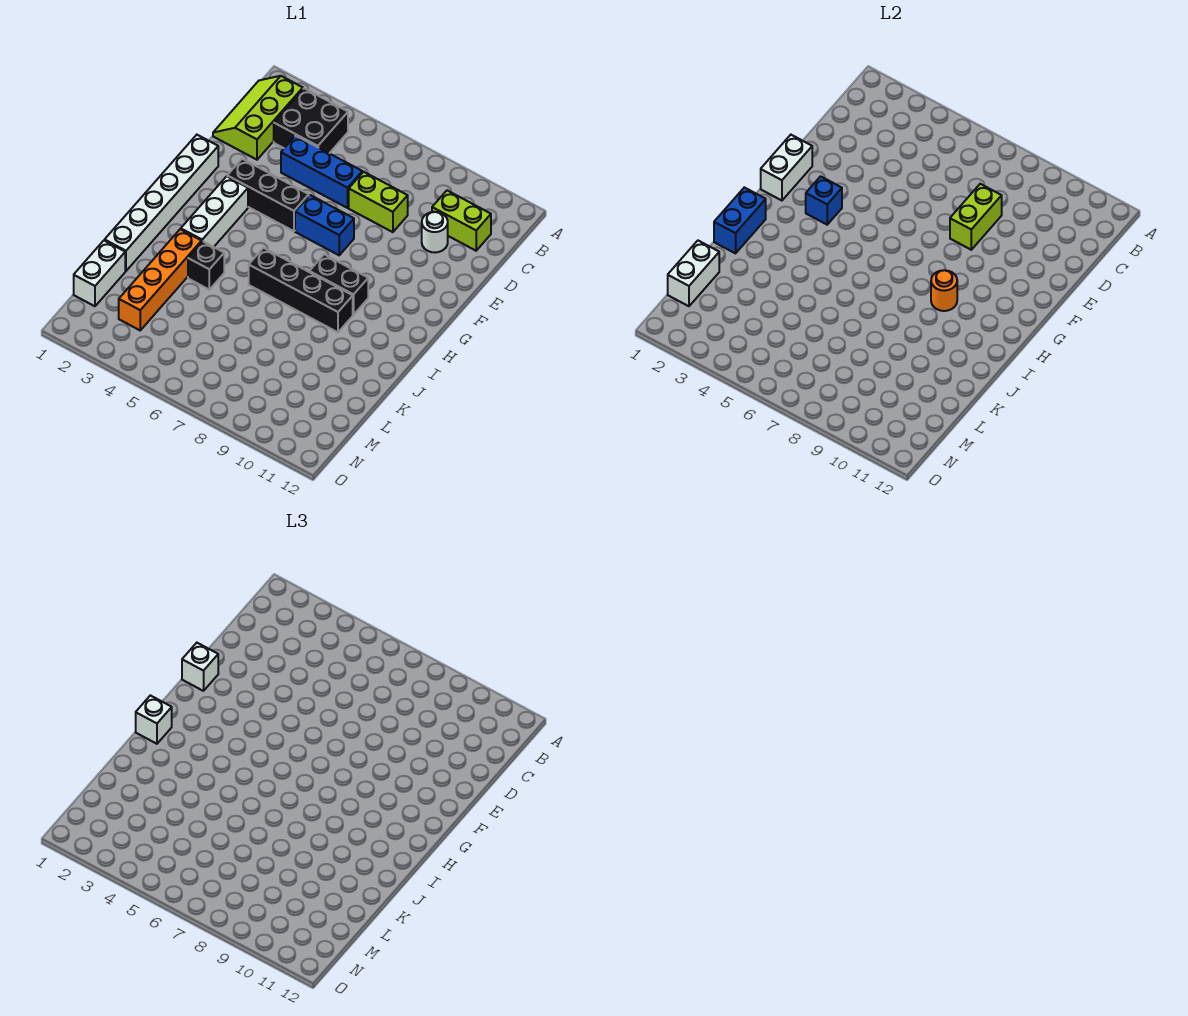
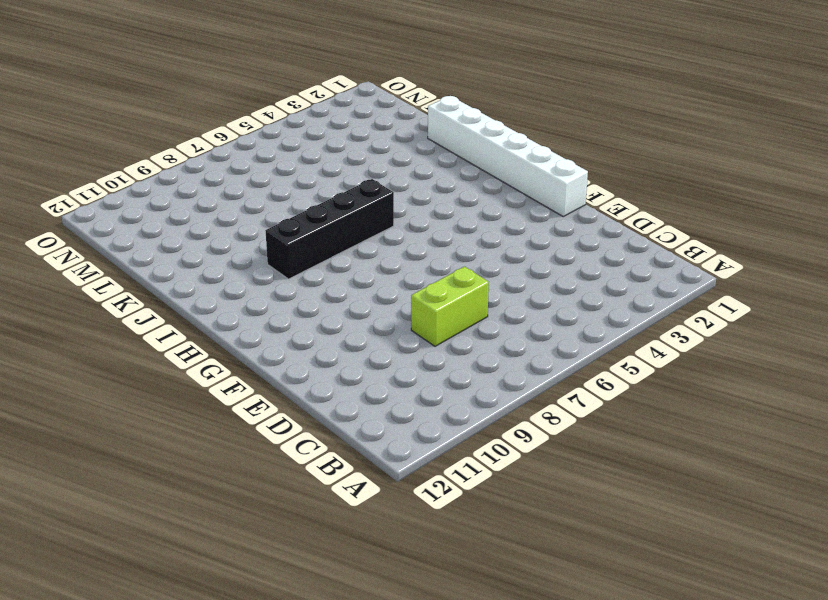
none -> lime slope B1:D2 level 1 top 2
none -> black brick B3:C4 level 1
none -> lime brick C10:C11 level 1

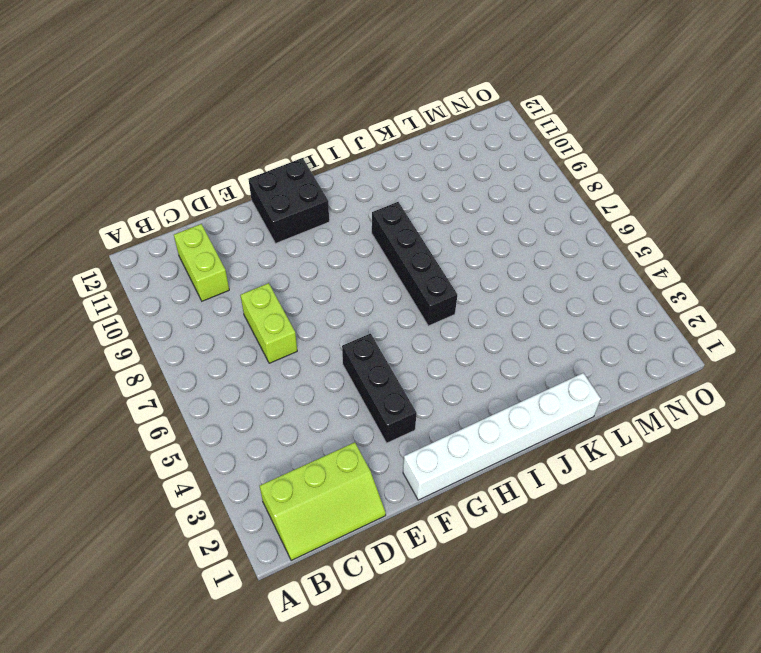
black brick F11:G12 level 1 -> black brick B3:C4 level 1
none -> blue brick D4:D6 level 1
none -> white round brick D10 level 1
none -> blue brick F6:F7 level 1

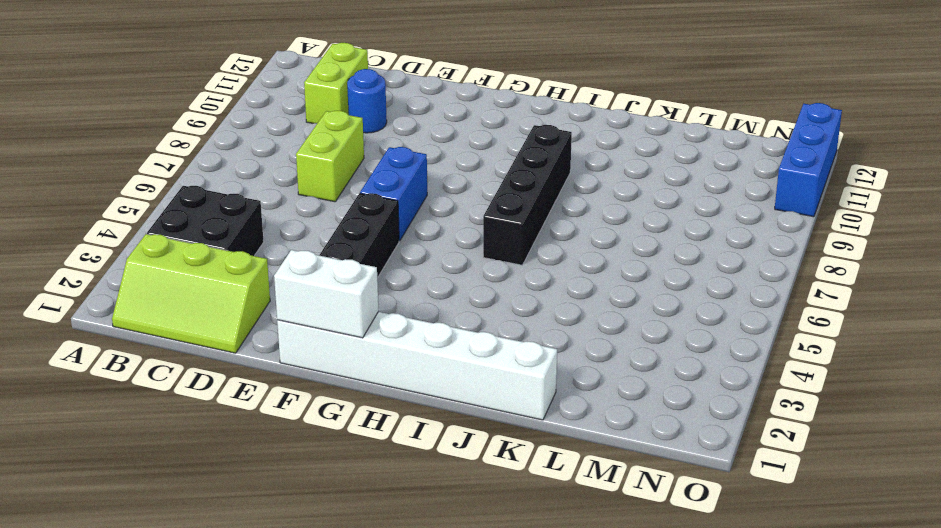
blue round brick D10 level 1 -> white round brick D10 level 1
blue brick O10:O12 level 1 -> blue brick D4:D6 level 1
none -> white brick G3:I3 level 1
none -> black brick H8:H9 level 1
none -> orange brick J3:M3 level 1

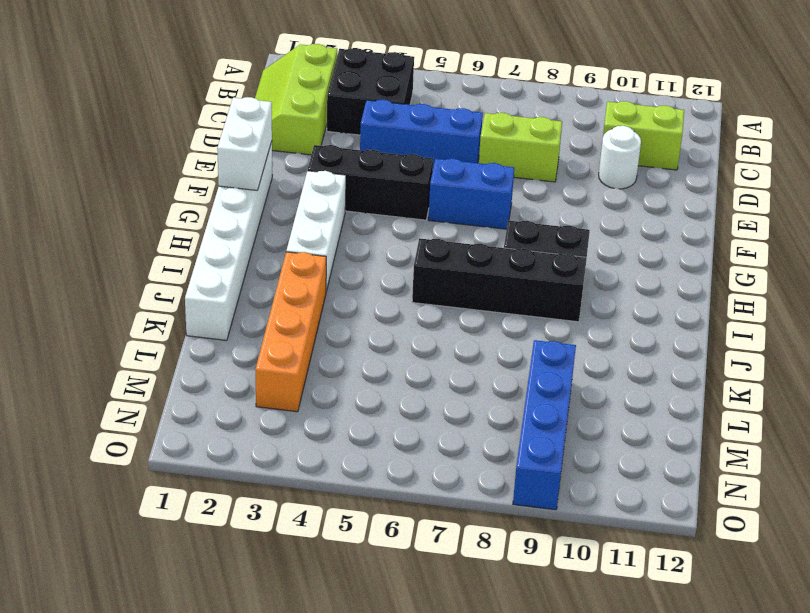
blue brick L9:O9 level 1 -> none
none -> black brick J4 level 1
none -> white brick L1:M1 level 1
none -> lime brick D8:E8 level 2

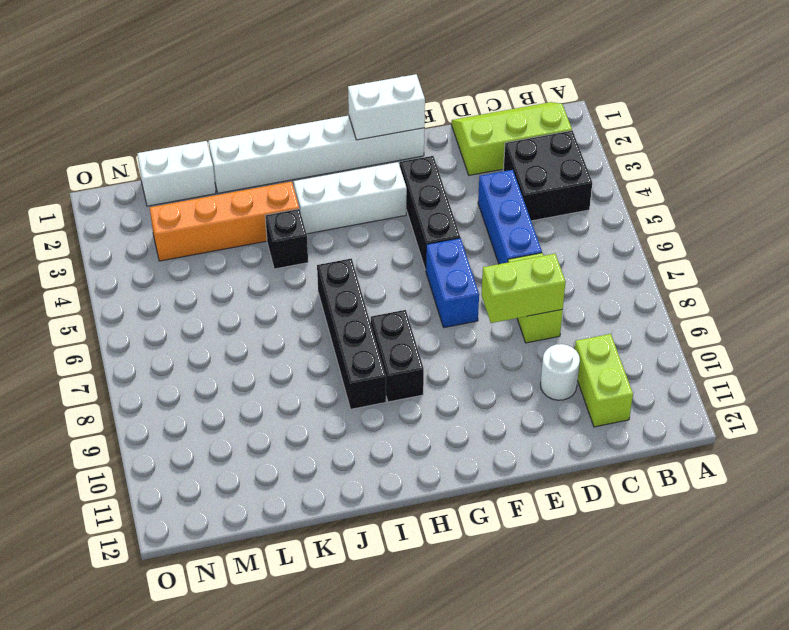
none -> blue brick G3 level 2
none -> orange round brick H9 level 2
none -> blue brick I1:J1 level 2

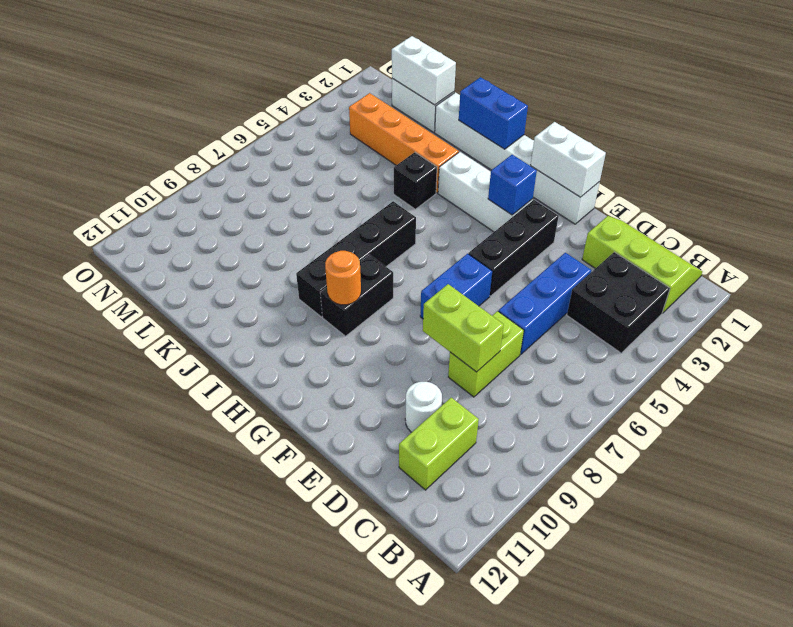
none -> white brick F1 level 3
none -> white brick I1 level 3

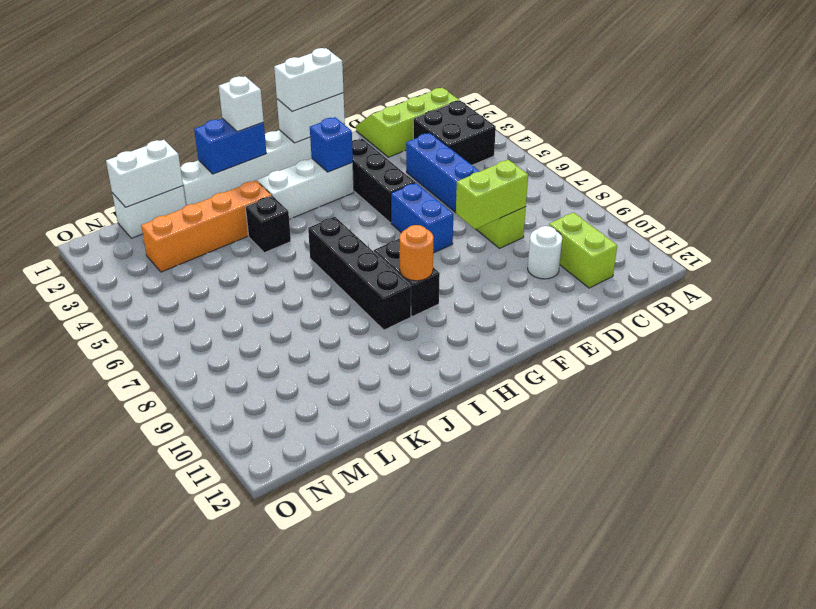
white brick F1:G1 level 3 -> white brick F1 level 3

